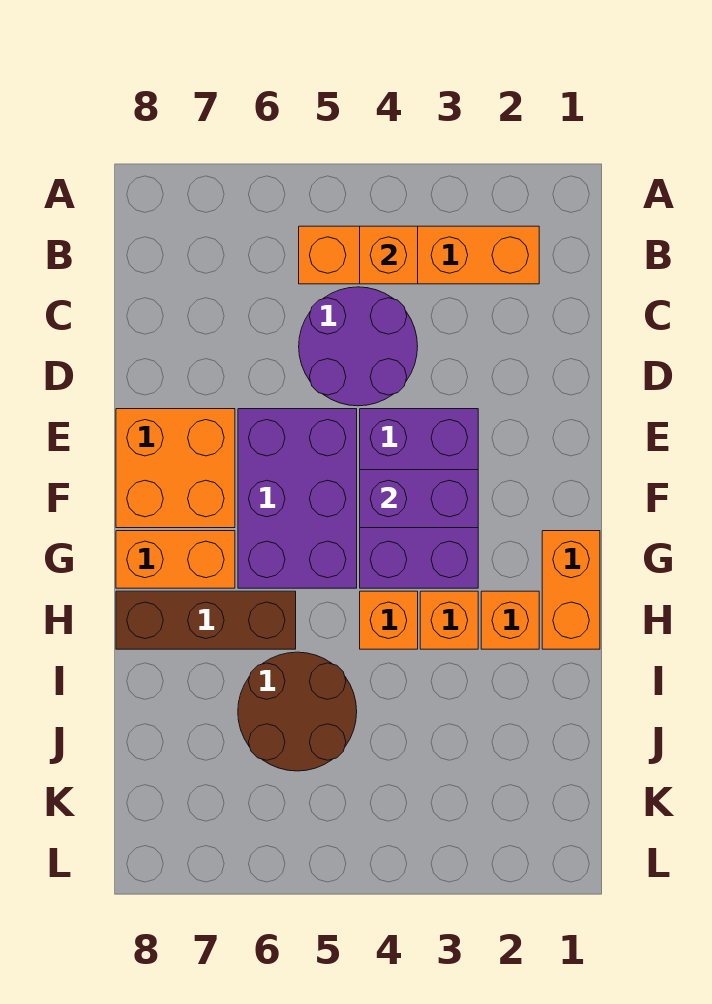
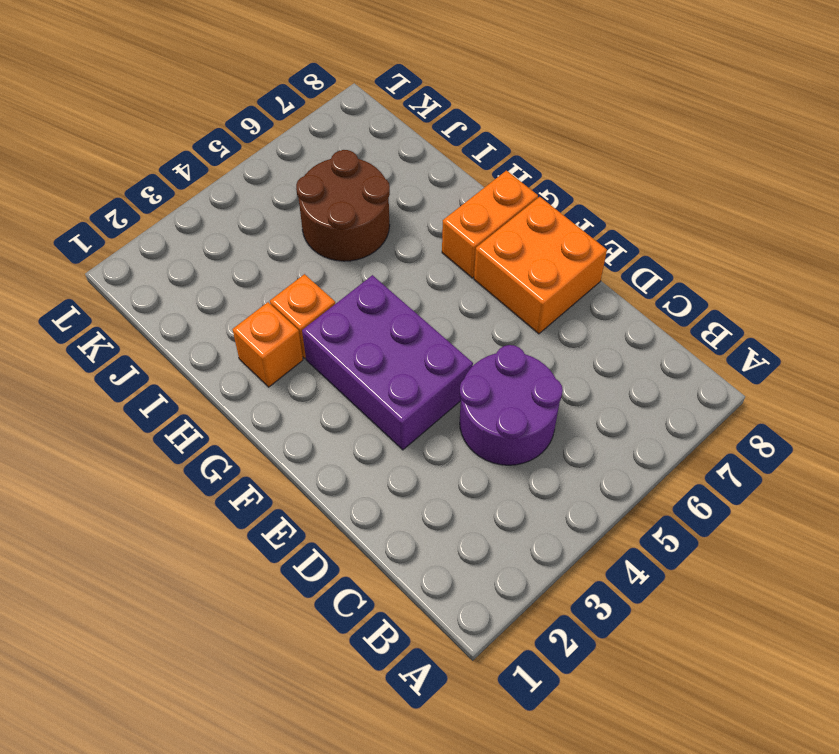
none -> orange brick B2:B5 level 1
none -> purple brick E5:G6 level 1
none -> orange brick G1:H1 level 1

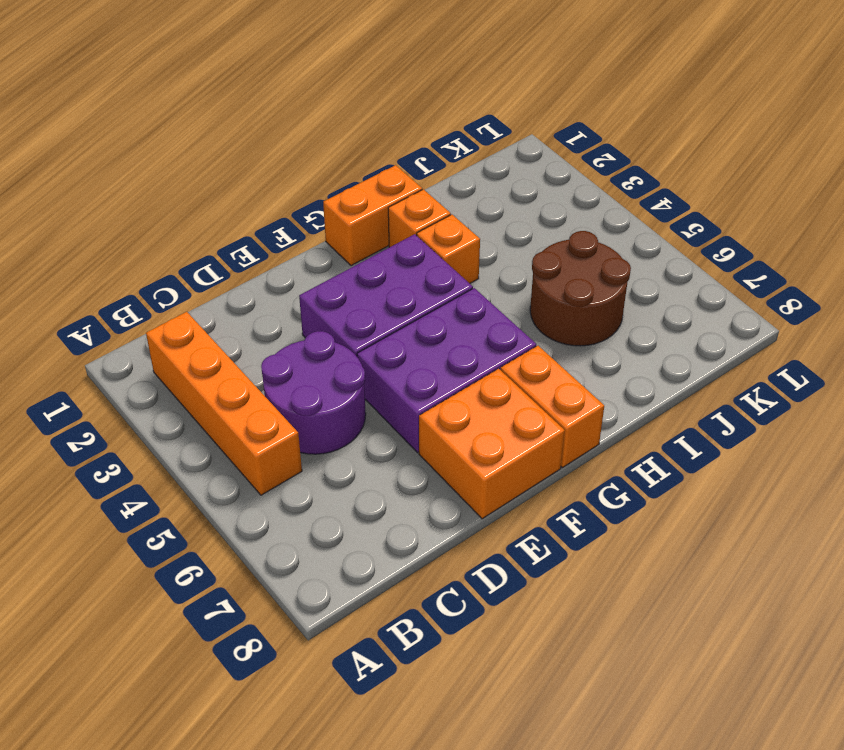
none -> orange brick H4 level 1
none -> brown brick H6:H8 level 1
none -> orange brick B4 level 2

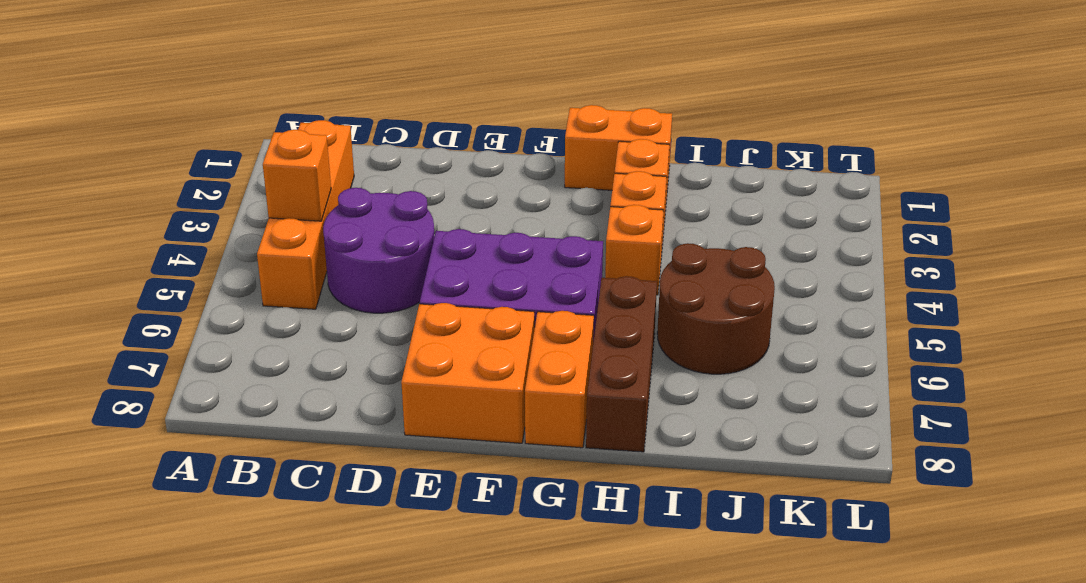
none -> purple brick E3:G4 level 1
none -> purple brick F3:F4 level 2

